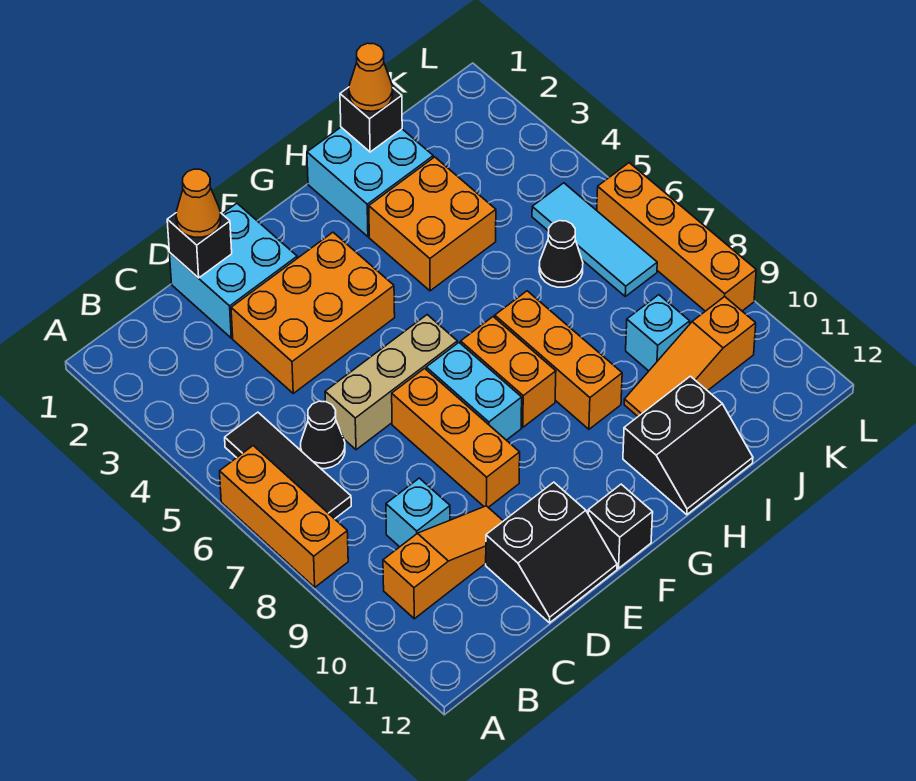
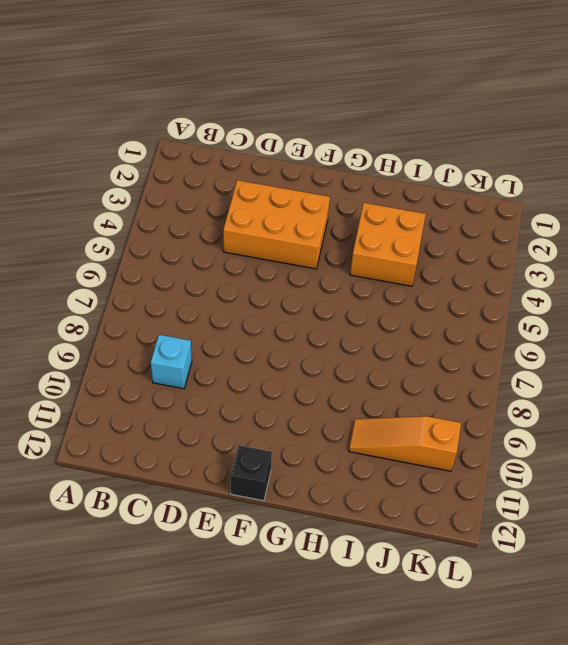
none -> orange brick A6:A8 level 1
none -> black tile B5:B7 level 1
none -> orange slope B10:D10 level 1 top B

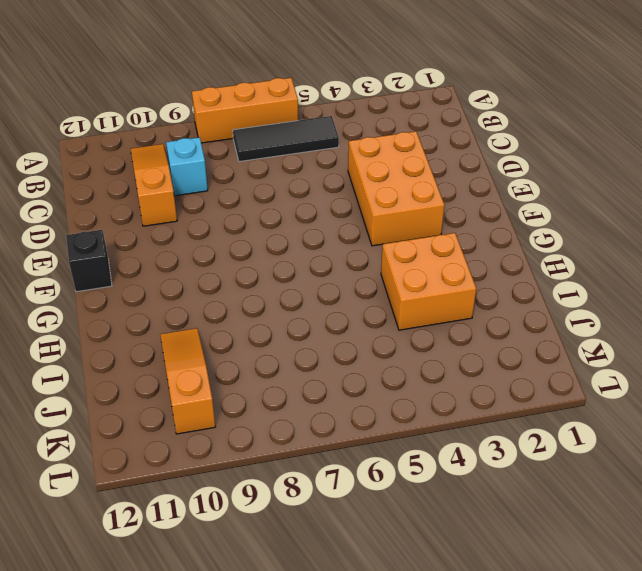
orange slope B10:D10 level 1 top D -> orange slope B10:D10 level 1 top B
none -> black cone C6 level 1
none -> cyan brick D1:E2 level 1
none -> tan brick D6:F6 level 1

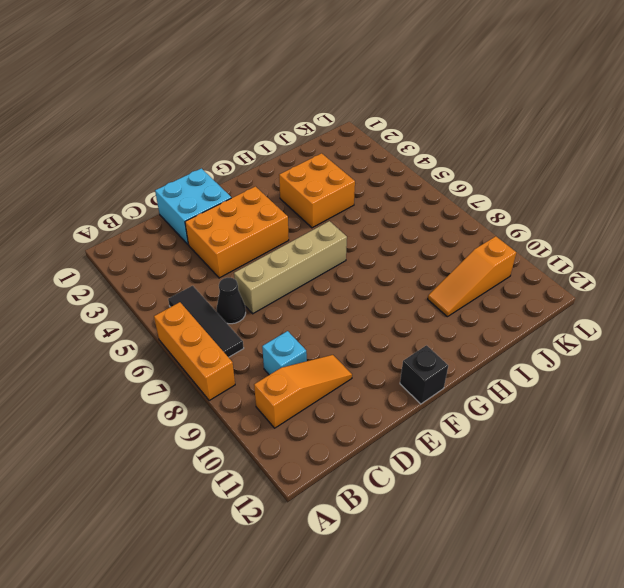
tan brick D6:G6 level 1 -> tan brick D6:F6 level 1
none -> black slope D11:E12 level 1 top 11
none -> orange brick E7:E9 level 1
none -> cyan brick F7:F8 level 1

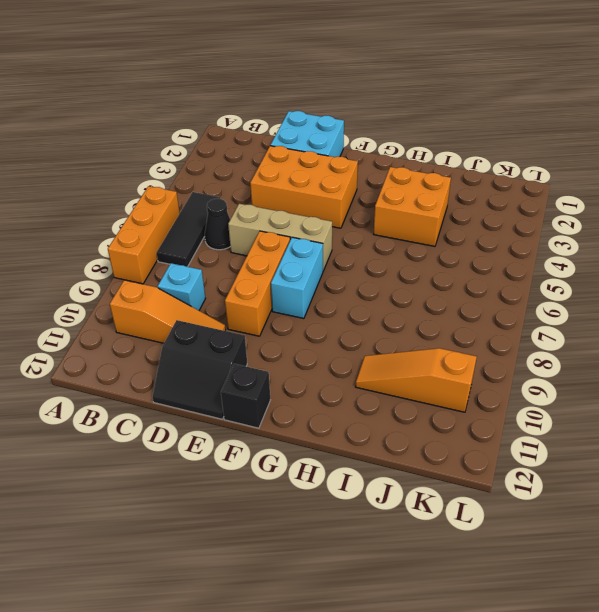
none -> orange brick G7:G8 level 1
none -> cyan brick H1:I2 level 1
none -> orange brick H7:H9 level 1

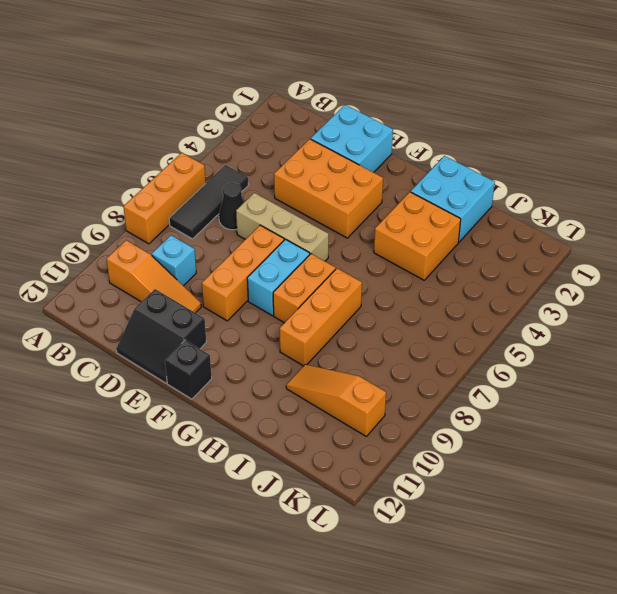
none -> black slope H11:I12 level 1 top 11
none -> black cone J6 level 1
none -> cyan brick J9 level 1

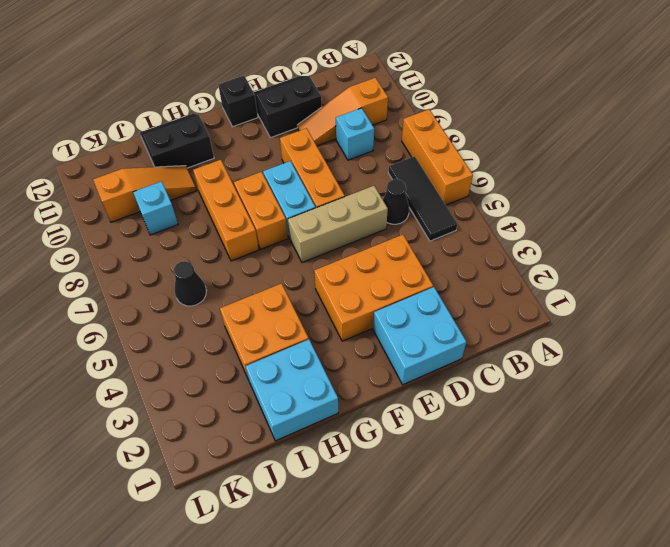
none -> cyan tile K5:K7 level 1
none -> orange brick L6:L9 level 1
none -> black brick D1 level 2

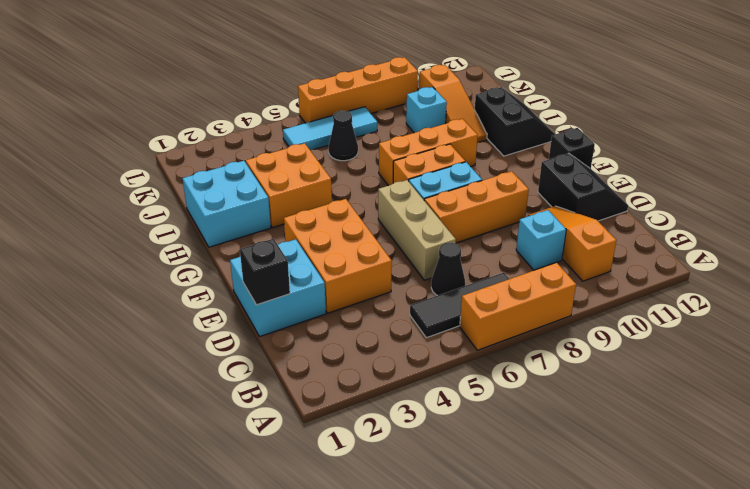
none -> black brick I1 level 2
none -> orange cone D1 level 3
none -> orange cone I1 level 3

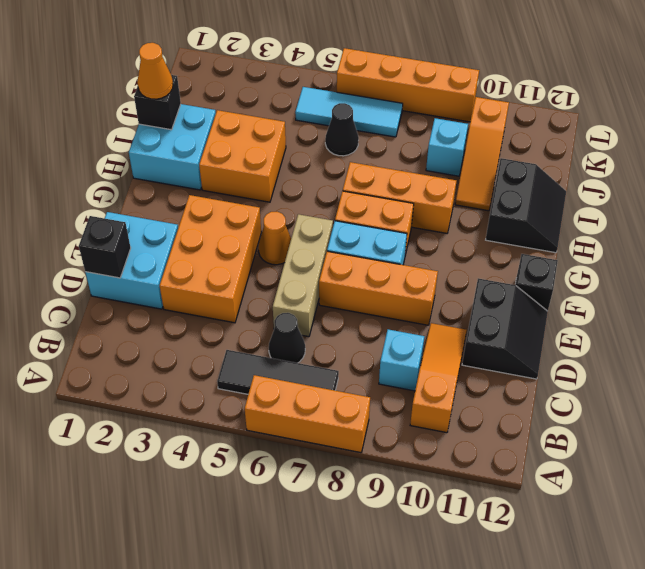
orange cone F5 level 1 -> orange cone D1 level 3

